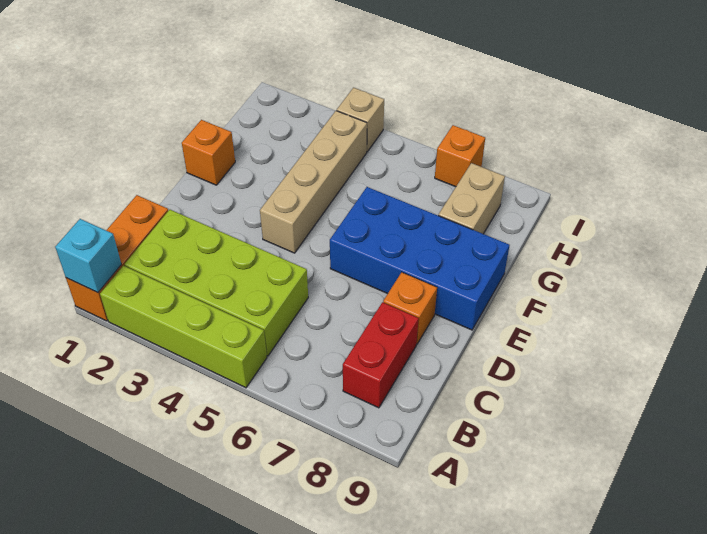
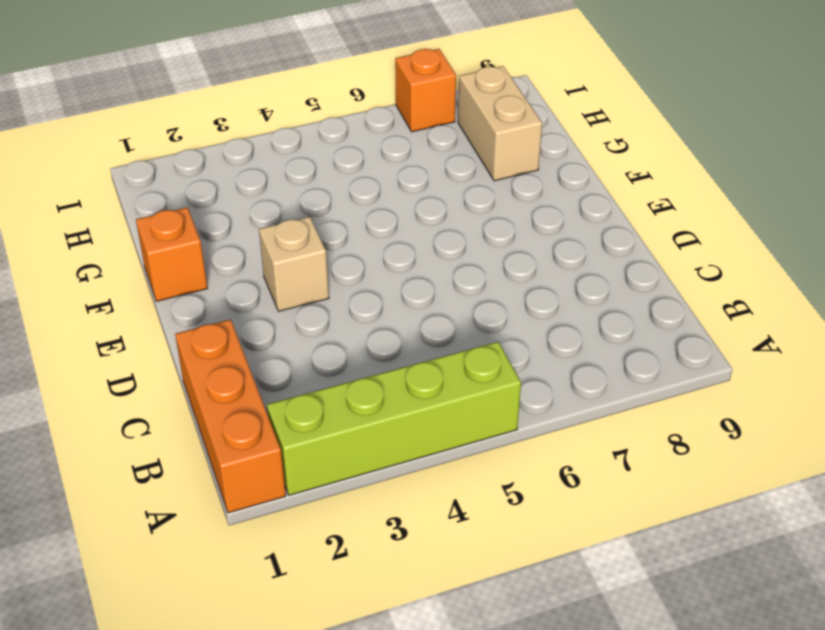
tan brick E3 level 1 -> tan brick I4 level 1
none -> lime brick B2:C5 level 1
none -> red brick B8:C8 level 1
none -> orange brick D8 level 1

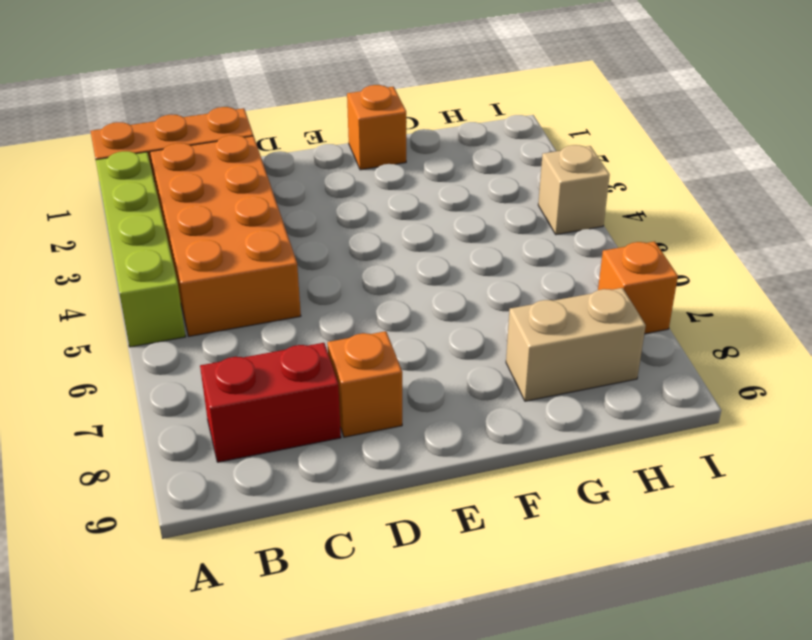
orange brick B2:C5 level 1 -> lime brick B2:C5 level 1
none -> tan brick E4:H4 level 1
none -> blue brick E6:F9 level 1
none -> cyan brick A1 level 2

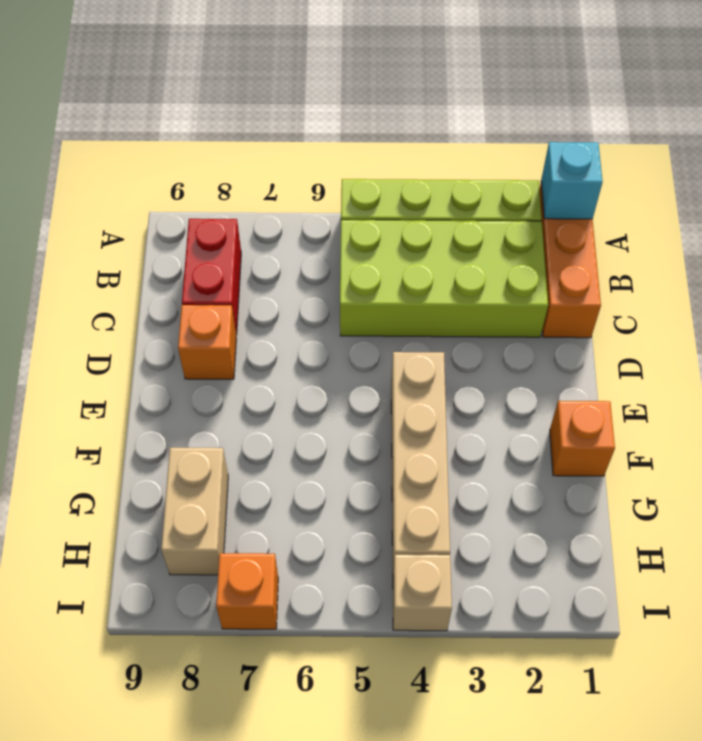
none -> blue brick E6:F9 level 1

